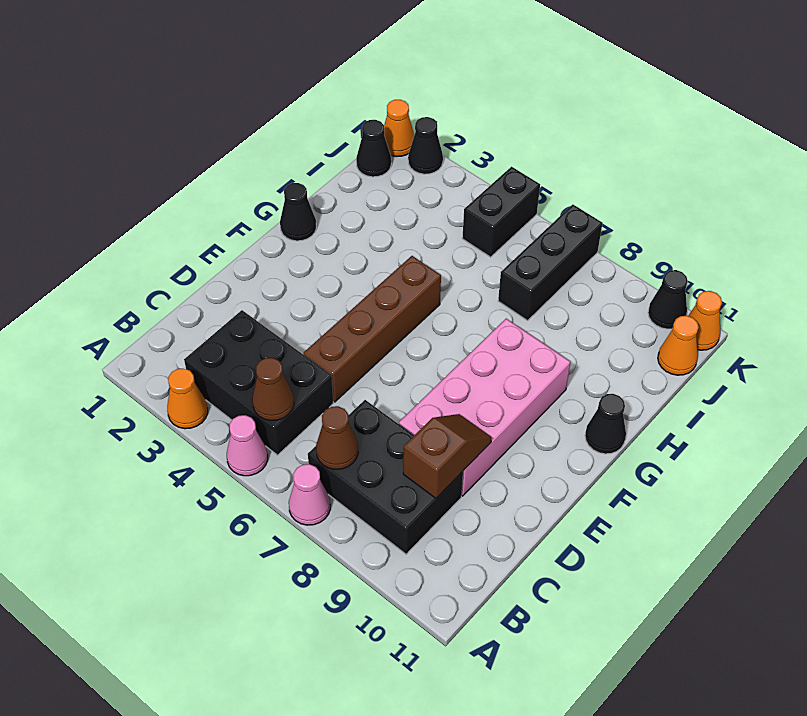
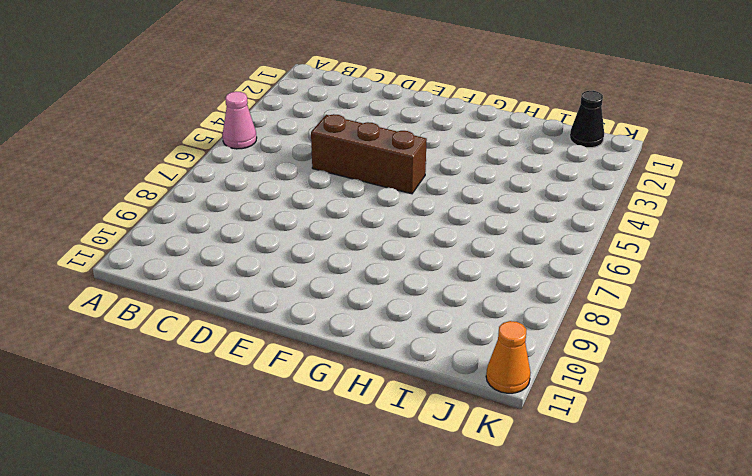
brown brick D5:F5 level 1 -> brown brick D5:G5 level 1
none -> orange cone A3 level 1
none -> pink cone A7 level 1
none -> black brick B3:C5 level 1

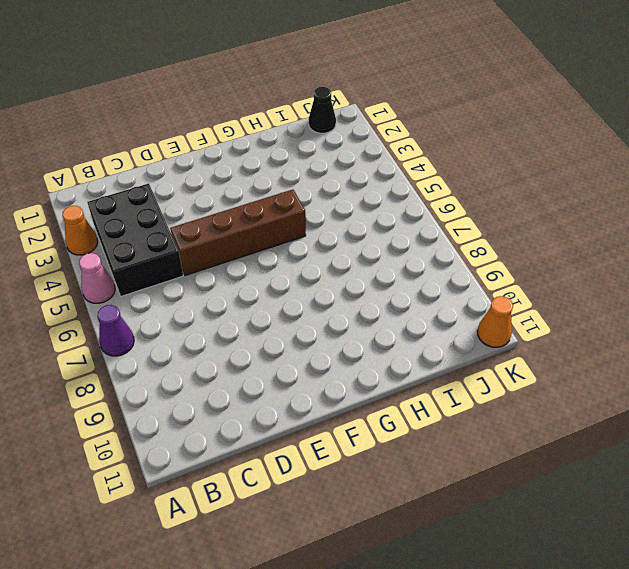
purple cone A7 level 1 -> pink cone A7 level 1
none -> black brick B7:C9 level 1
none -> pink brick D8:G9 level 1
none -> black cone G1 level 1

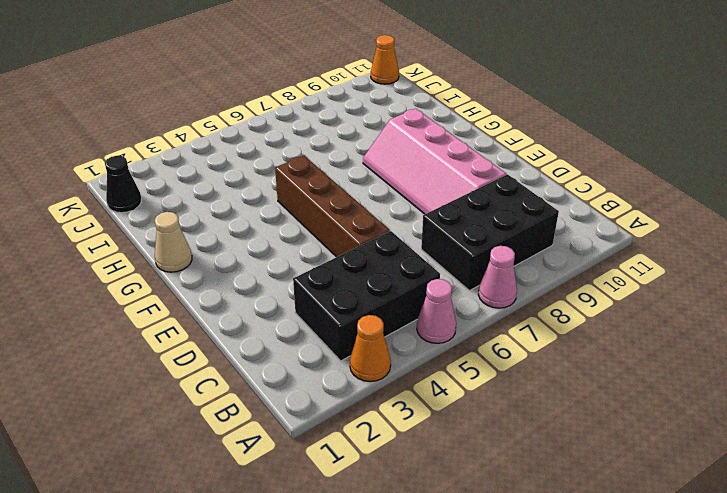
pink slope D8:G9 level 1 top 9 -> pink brick D8:G9 level 1
tan cone G1 level 1 -> black cone G1 level 1
none -> black cone G11 level 1
none -> black brick I7:K7 level 1
none -> black brick J5:K5 level 1

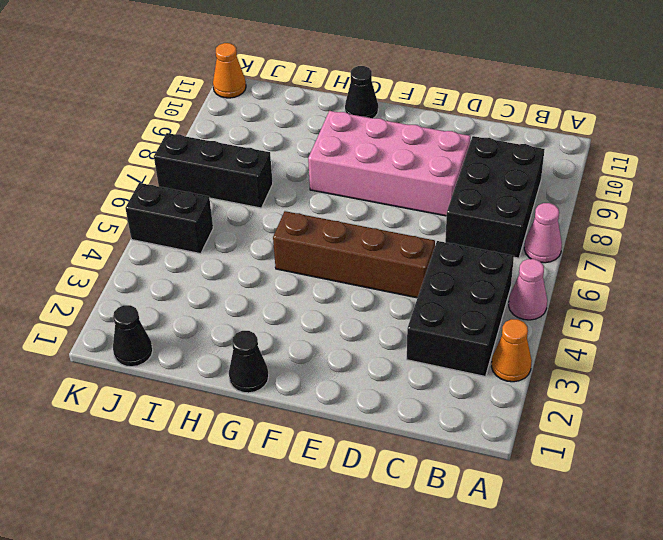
none -> orange cone J11 level 1
none -> orange cone K1 level 1
none -> black cone K2 level 1

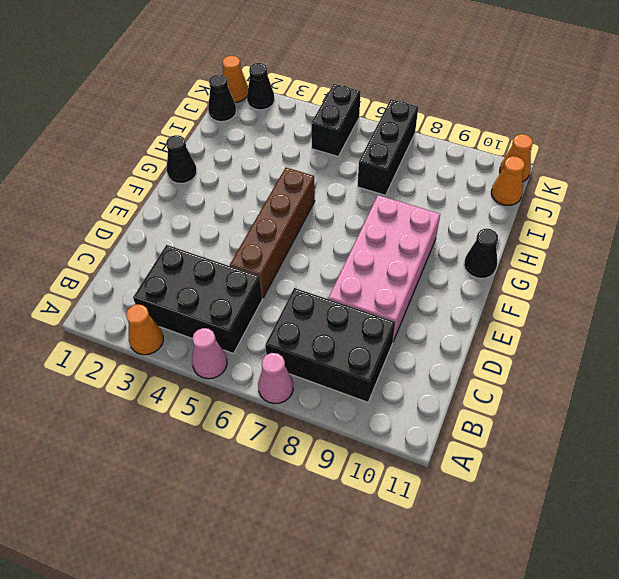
none -> black cone K10 level 1
none -> brown cone B5 level 2
none -> brown cone B7 level 2

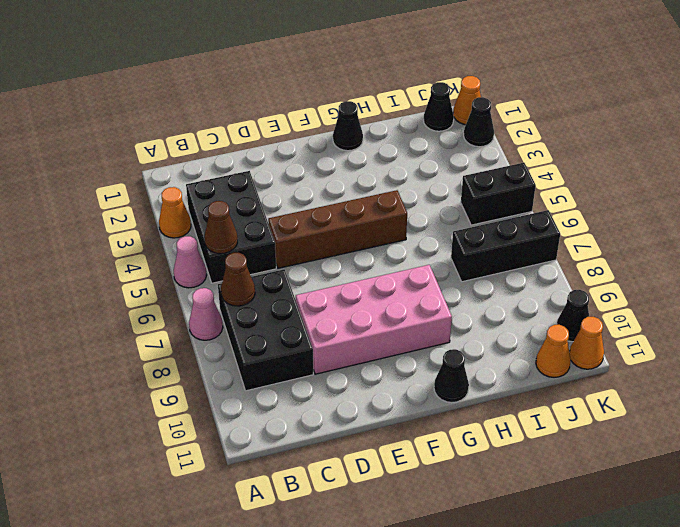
none -> brown slope C9:D9 level 2 top C

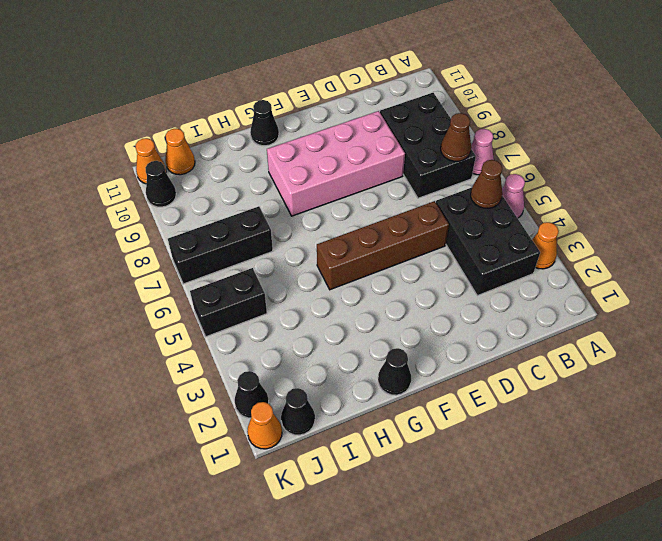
none -> brown slope C9:D9 level 2 top C

